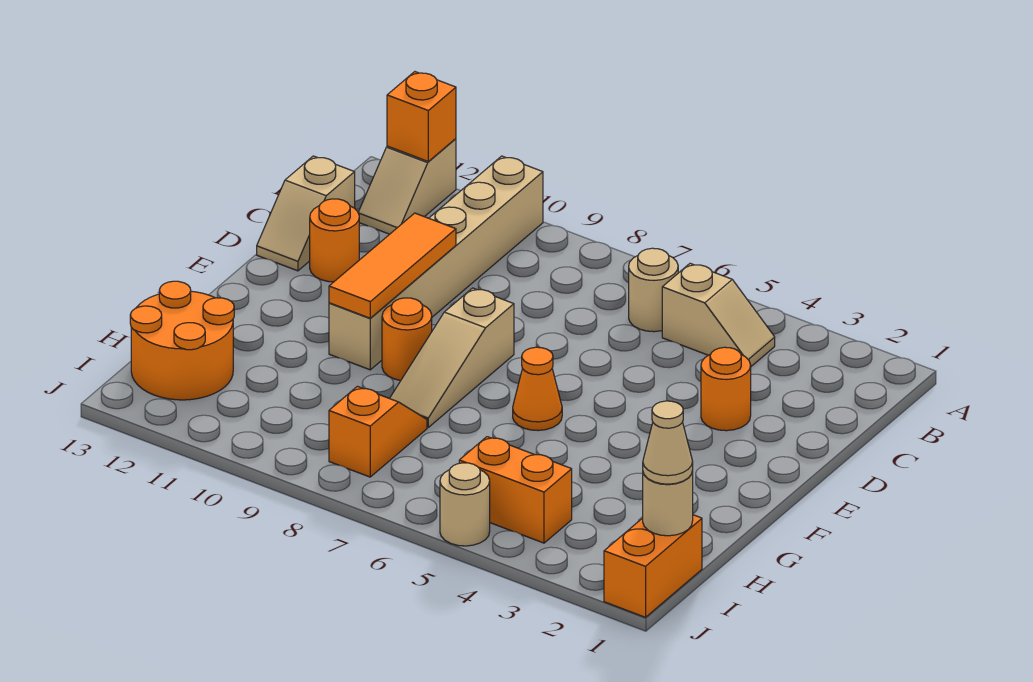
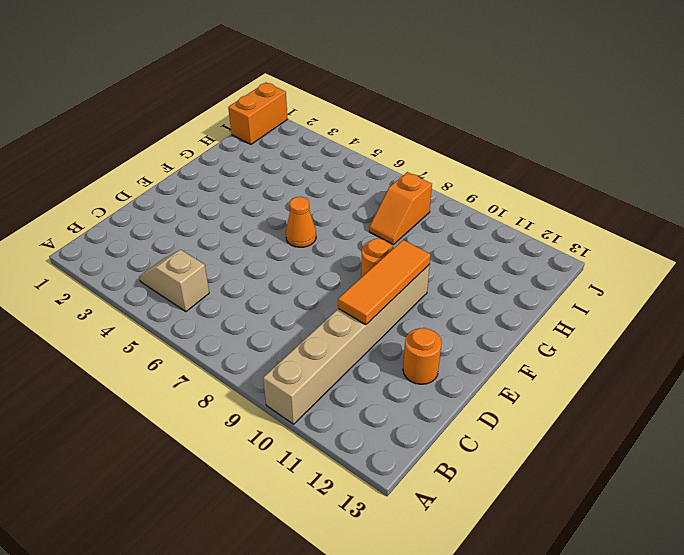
none -> tan slope A12:B12 level 1 top A
none -> tan round brick B6 level 1
none -> tan slope C13:D13 level 1 top C

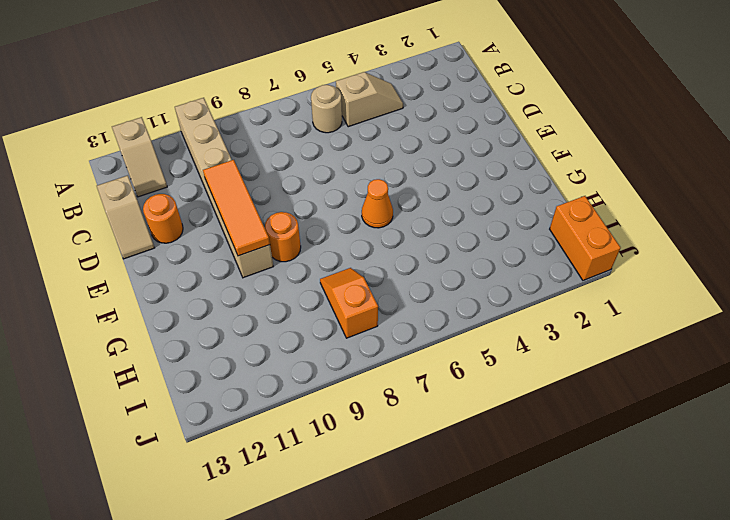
none -> orange round brick D3 level 1
none -> tan slope E8:G8 level 1 top E
none -> orange round brick H12:I13 level 1

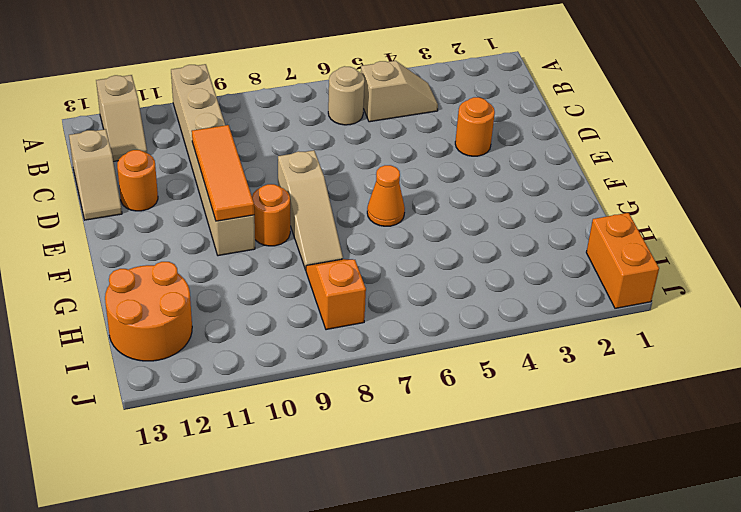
none -> orange brick I4:I5 level 1
none -> tan round brick J5 level 1
none -> orange brick A12 level 2

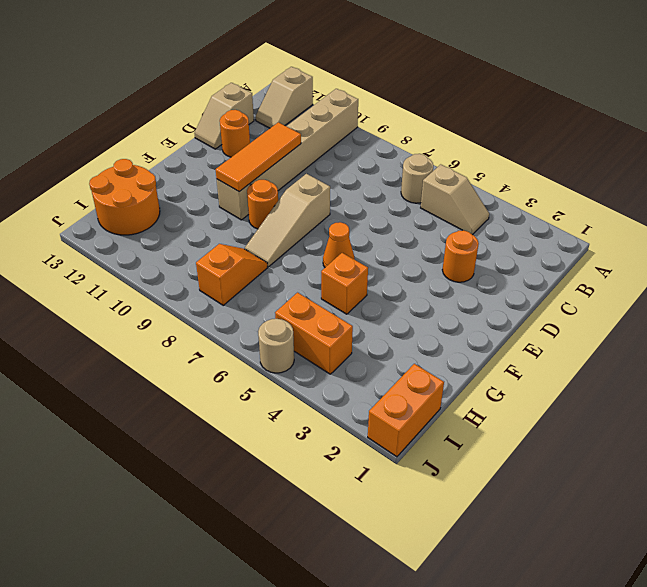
orange brick G5 level 1 -> orange brick A12 level 2
none -> tan round brick I1 level 2
none -> tan cone I1 level 3

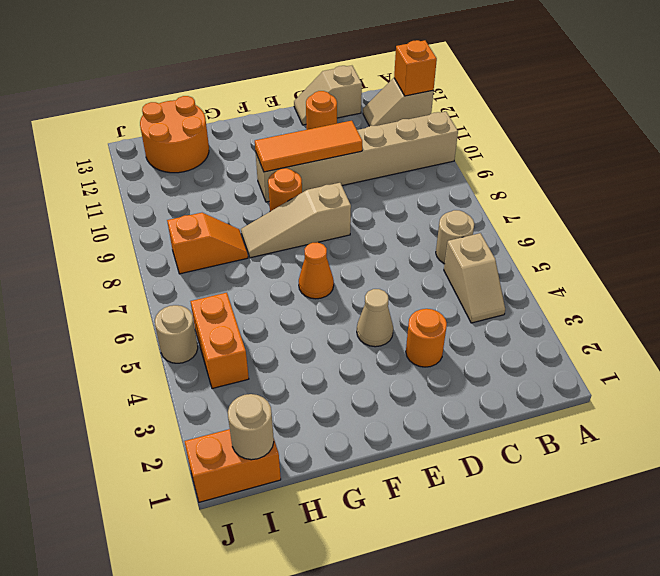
tan cone E4 level 1 -> tan cone I1 level 3

